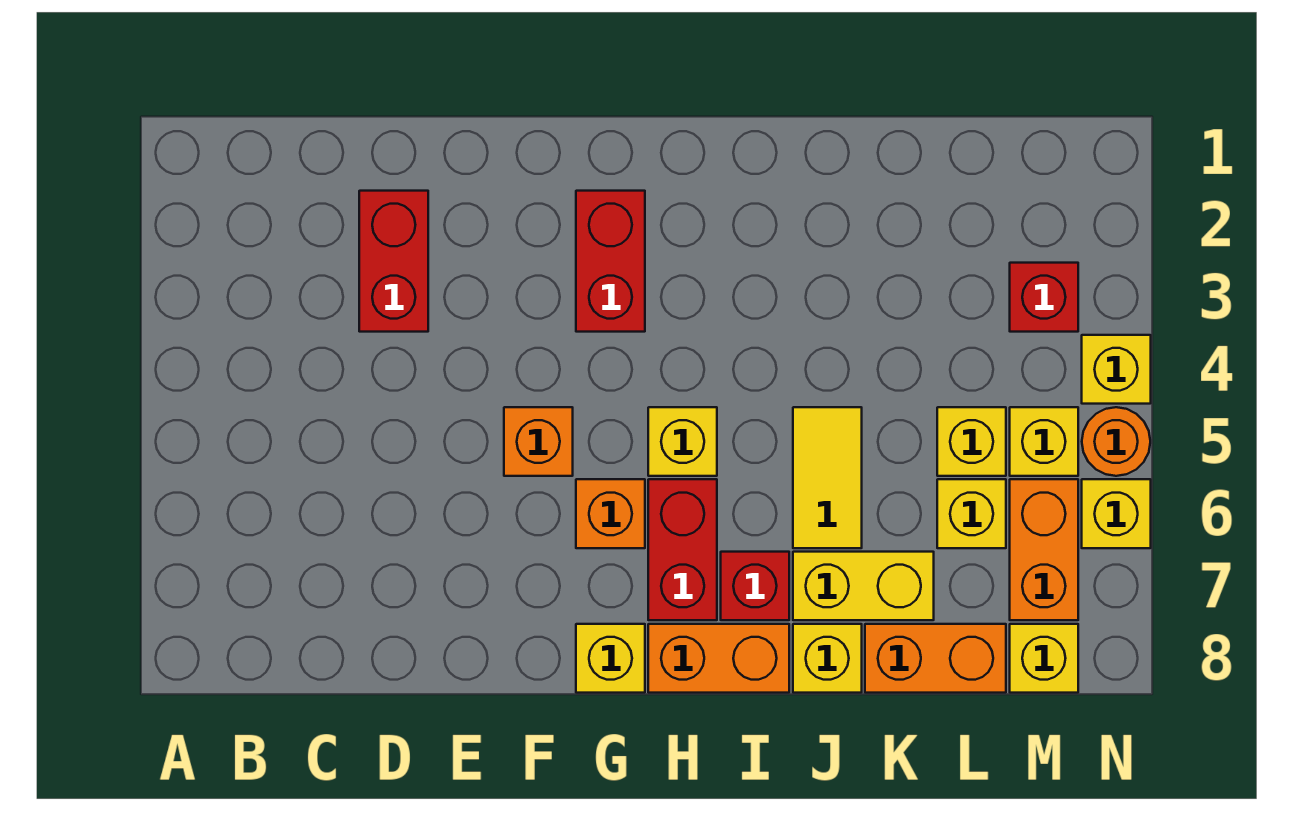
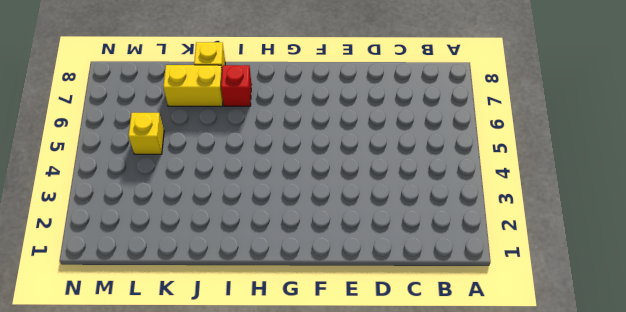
none -> red brick D2:D3 level 1
none -> orange brick F5 level 1
none -> red brick G2:G3 level 1

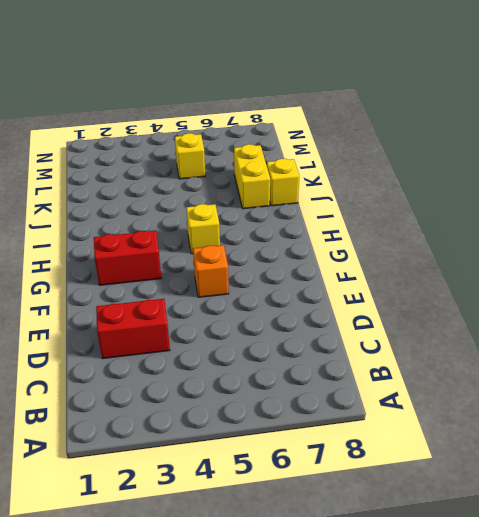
none -> orange brick G6 level 1
none -> yellow brick G8 level 1
none -> red brick H6:H7 level 1

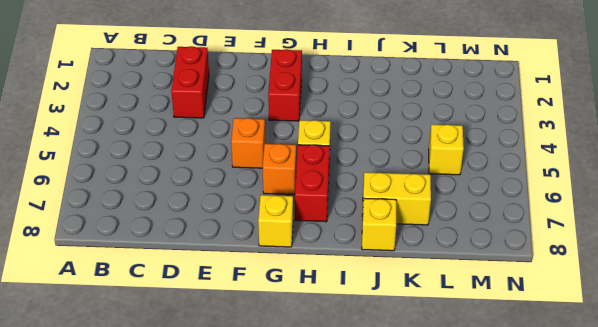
none -> orange brick H8:I8 level 1
none -> red brick I7 level 1
none -> yellow tile J5:J6 level 1

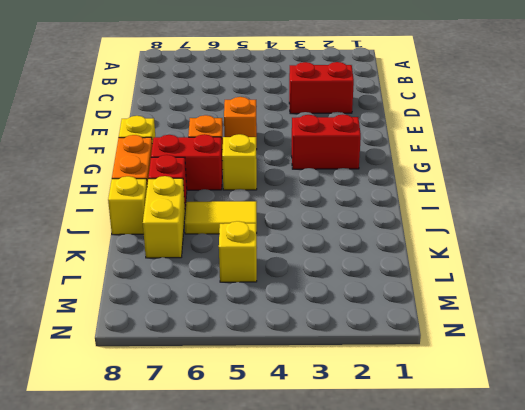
none -> orange brick K8:L8 level 1
none -> yellow brick L6 level 1
none -> red brick M3 level 1

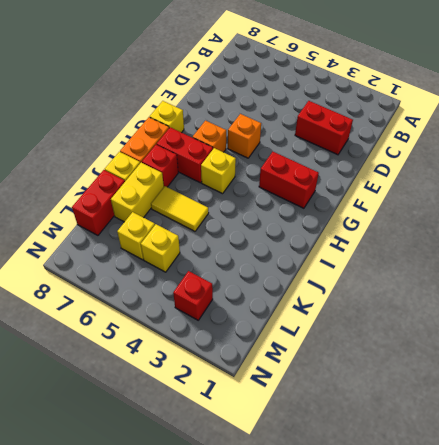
red brick K8:L8 level 1 -> orange brick K8:L8 level 1
none -> yellow brick M5 level 1
none -> orange brick M6:M7 level 1
none -> yellow brick M8 level 1

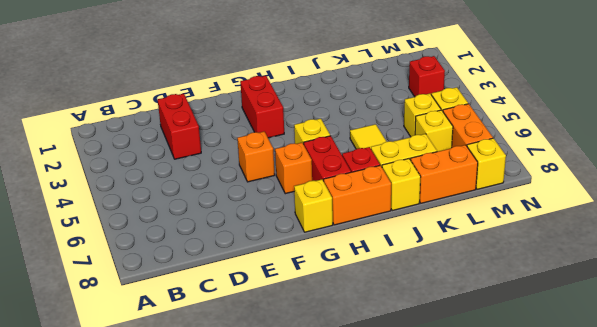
none -> yellow brick N4 level 1
none -> orange round brick N5 level 1
none -> yellow brick N6 level 1

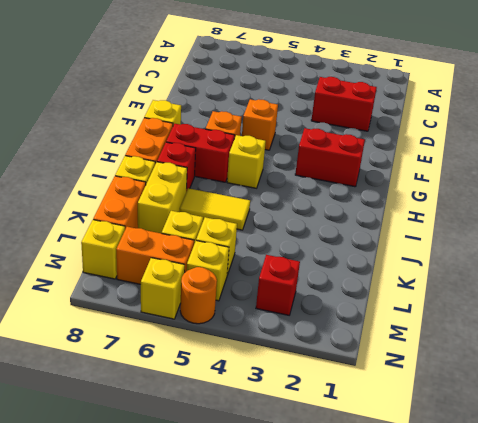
none -> yellow brick N4 level 1

